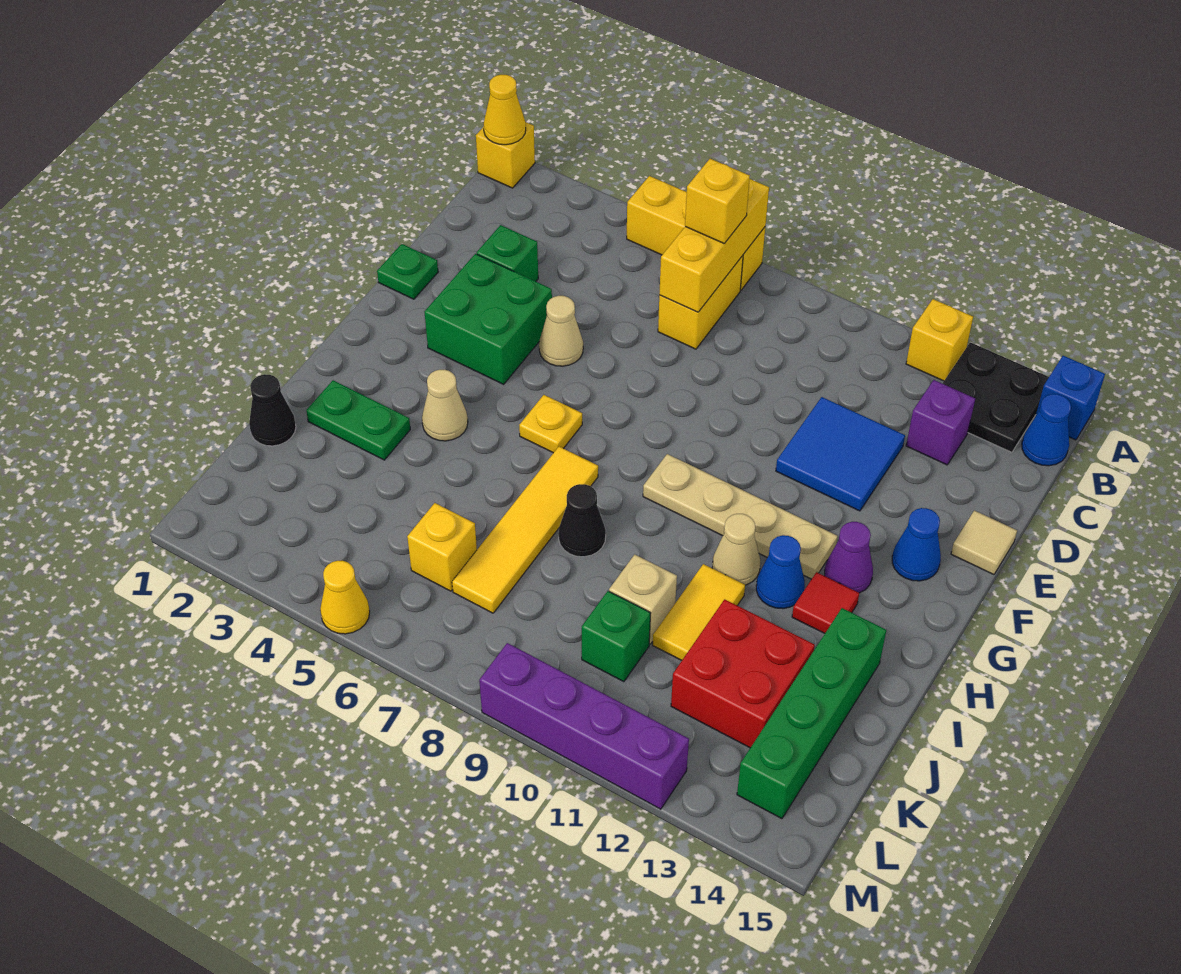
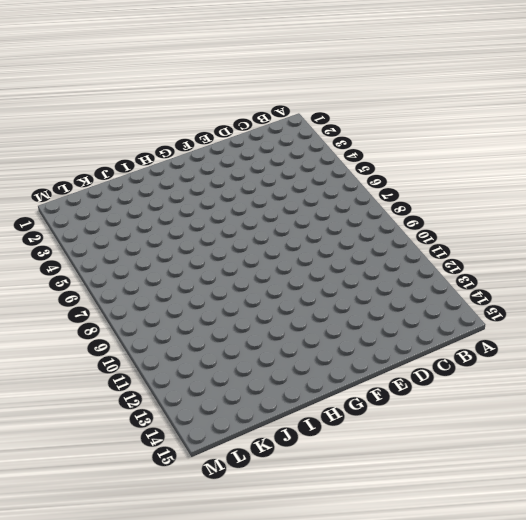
none -> yellow brick A1 level 1
none -> yellow brick A5:A7 level 1
none -> yellow brick A12 level 1
none -> black plate A13:B14 level 1

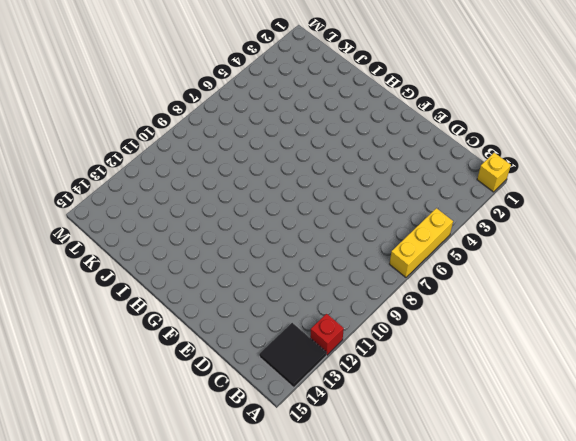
red brick A12 level 1 -> yellow brick A12 level 1
black tile A13:B14 level 1 -> black plate A13:B14 level 1
none -> blue brick A15 level 1
none -> yellow brick B7:C7 level 1
none -> blue cone B15 level 1
none -> purple brick C13 level 1

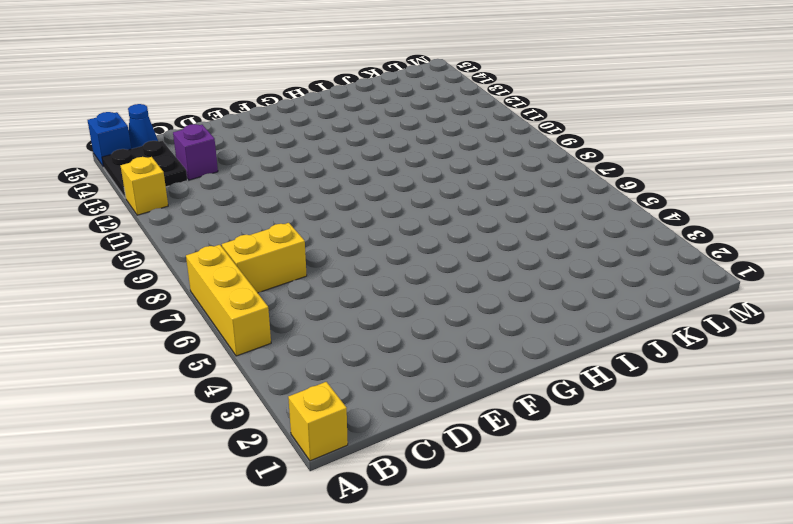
none -> green brick D3 level 1
none -> blue tile D11:E12 level 1
none -> green plate E1 level 1
none -> green brick E3:F4 level 1

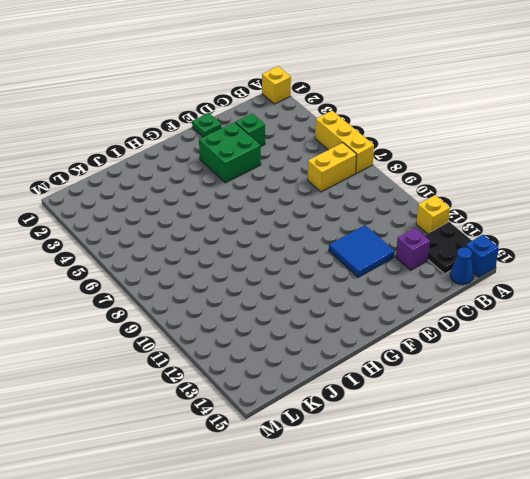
none -> tan cone E5 level 1
none -> tan tile E15 level 1
none -> blue cone F14 level 1
none -> yellow plate G6 level 1

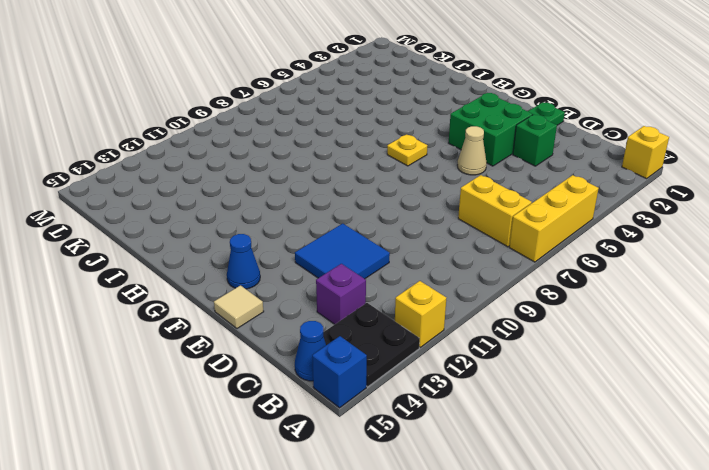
none -> tan plate G9:G12 level 1
none -> purple cone G13 level 1
none -> tan cone H4 level 1
none -> yellow tile H7:K7 level 1

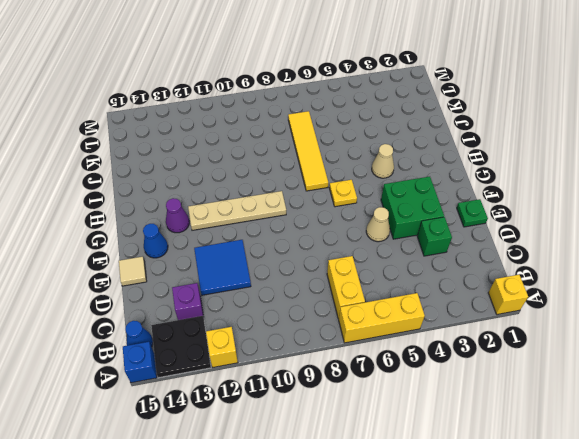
none -> tan cone H11 level 1
none -> blue cone H12 level 1
none -> red tile H13 level 1
none -> green plate I2:I3 level 1

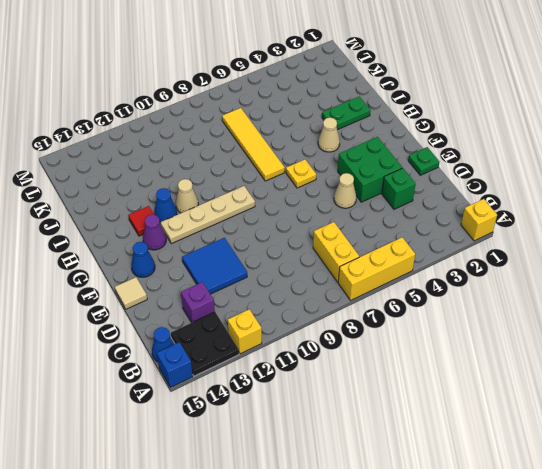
none -> black cone I8 level 1
none -> yellow tile I11:J11 level 1
none -> green brick I14:L14 level 1
none -> black cone J1 level 1

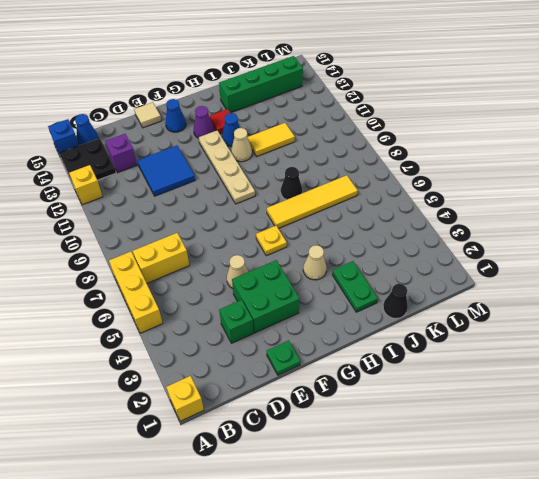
none -> tan brick J10 level 1
none -> red brick J12:K13 level 1
none -> yellow brick K6 level 1
none -> green brick K10 level 1

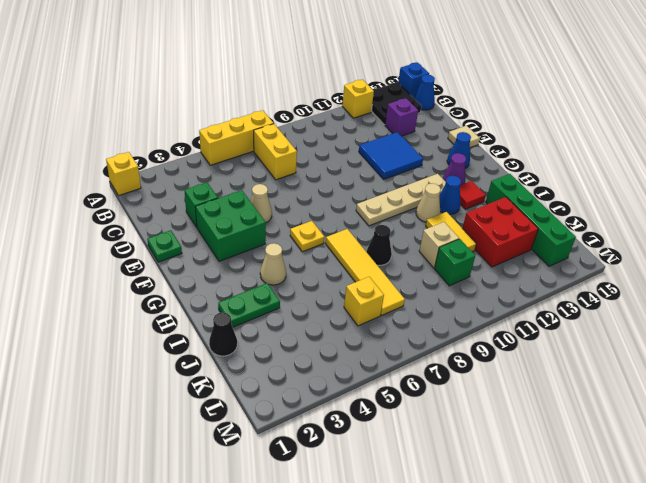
none -> yellow cone M5 level 1
none -> purple brick M9:M12 level 1
none -> yellow cone A1 level 2
none -> yellow brick A7:C7 level 2

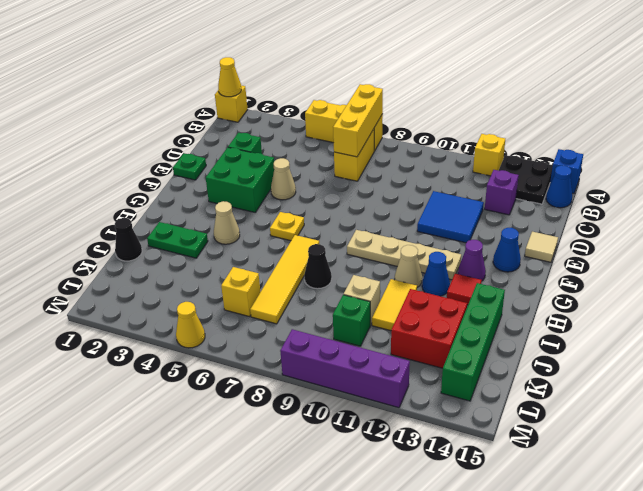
none -> yellow brick B7 level 3

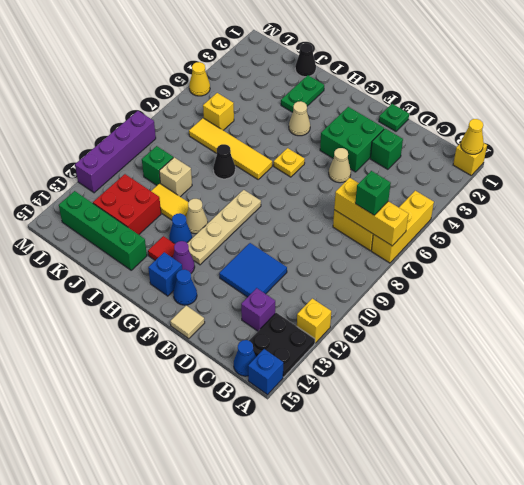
green brick B7 level 3 -> yellow brick B7 level 3
blue brick G14 level 1 -> none

